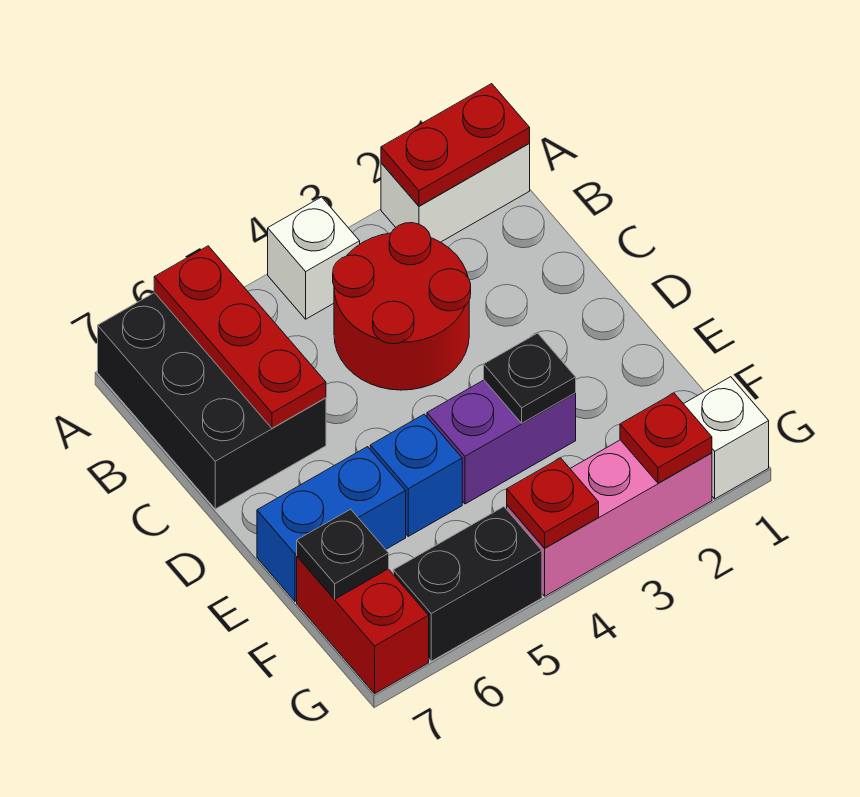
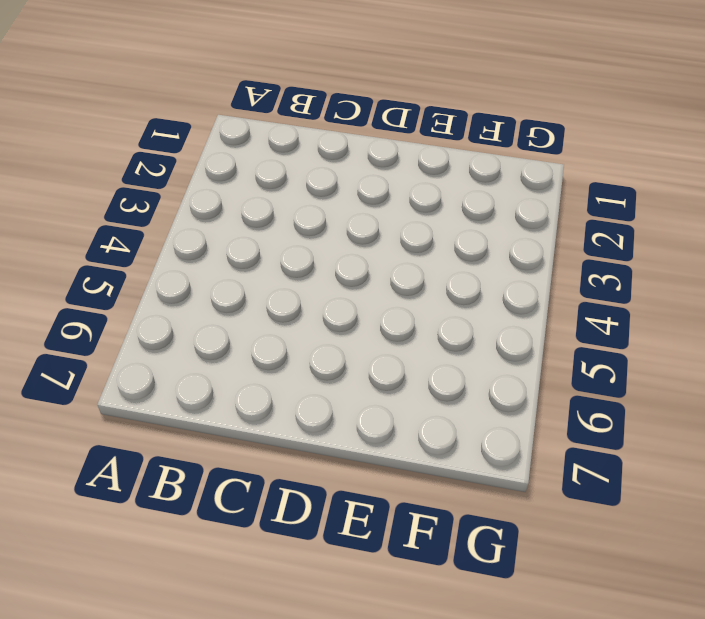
none -> white brick A1:A2 level 1
none -> white brick A4 level 1
none -> black brick A6:C7 level 1

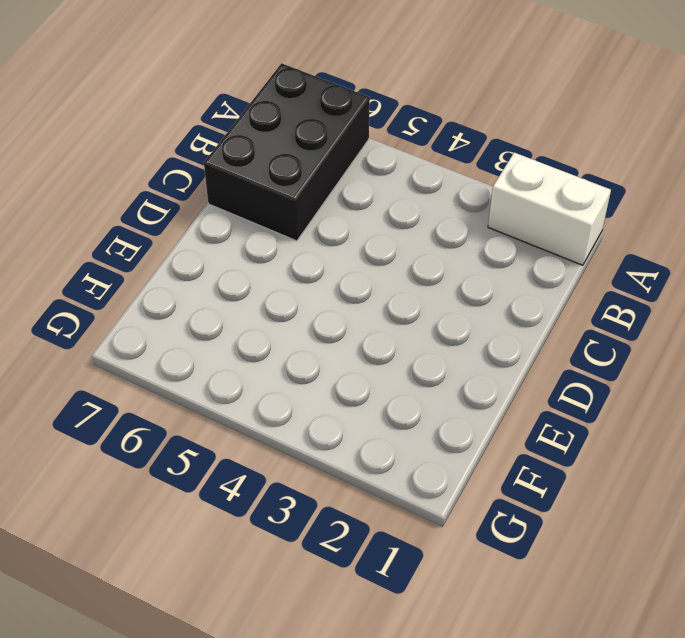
none -> white brick A4 level 1
none -> red round brick B3:C4 level 1
none -> purple brick E3:E4 level 1

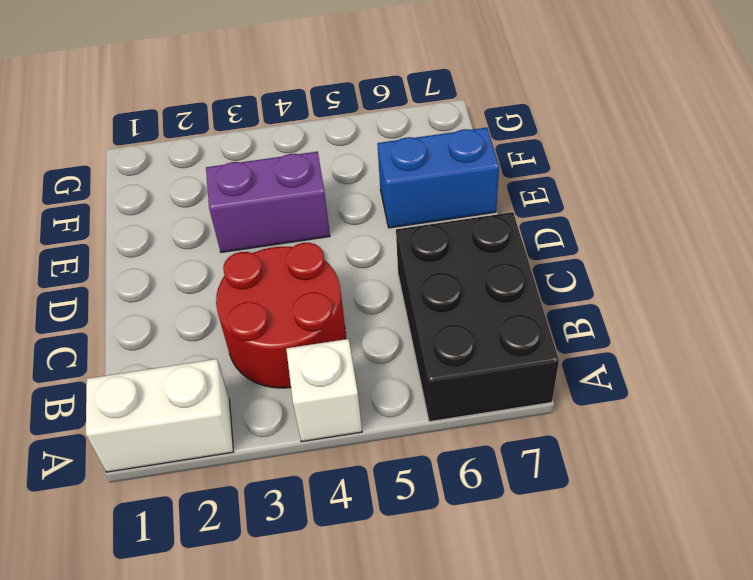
none -> blue brick E5 level 1
none -> red brick F7:G7 level 1
none -> white brick G1 level 1

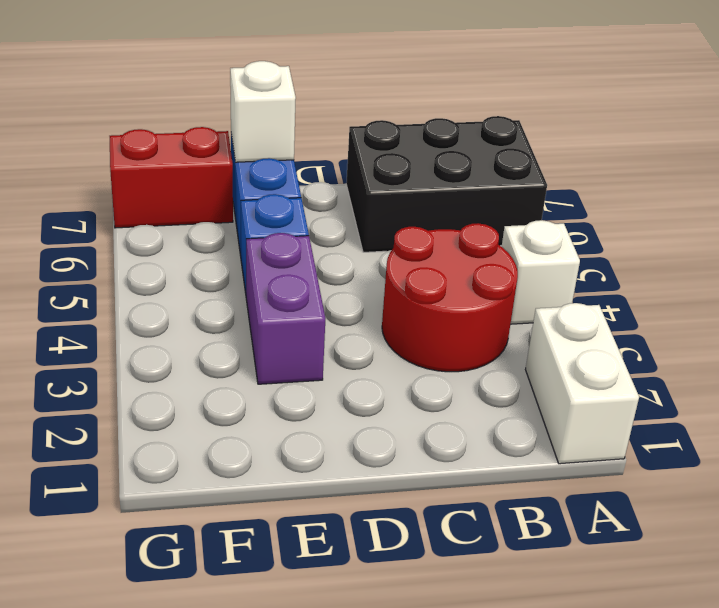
white brick E7 level 2 -> white brick G1 level 1
none -> pink brick G2:G4 level 1
none -> black brick G5:G6 level 1
none -> red plate A1:A2 level 2

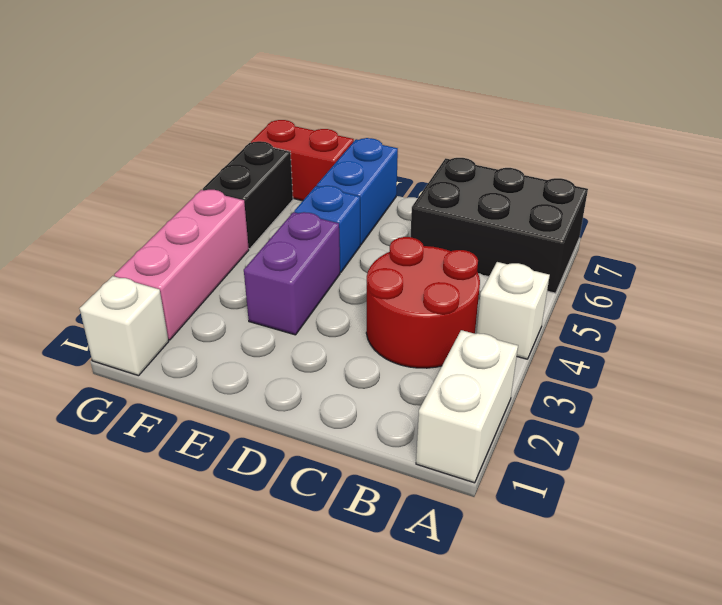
none -> red plate A1:A2 level 2
none -> red plate A6:C6 level 2
none -> black plate E3 level 2

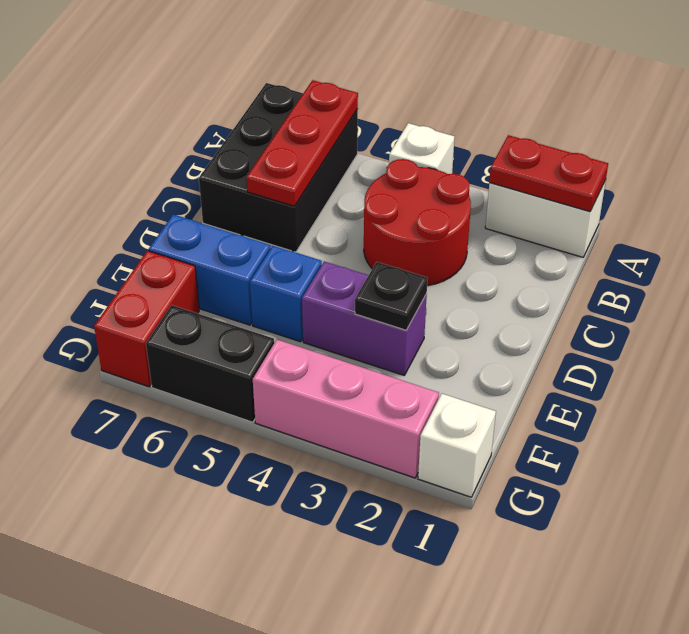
none -> black plate F7 level 2
none -> red plate G2 level 2
none -> red plate G4 level 2

